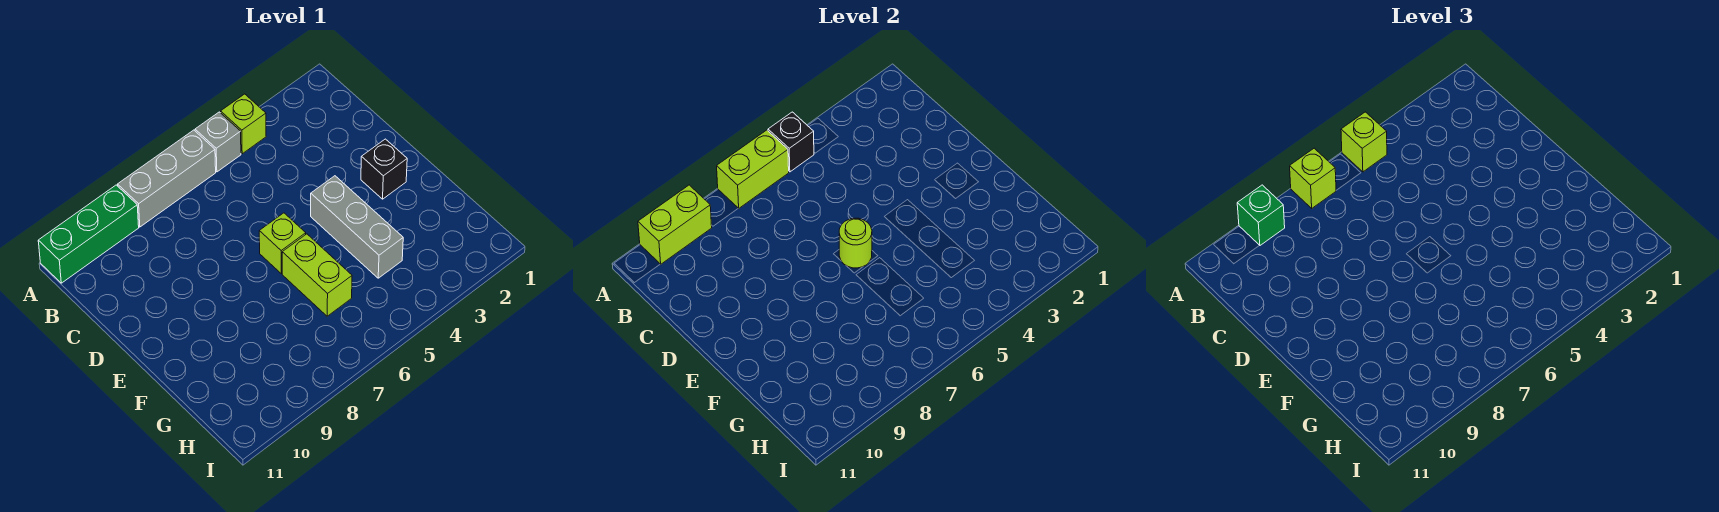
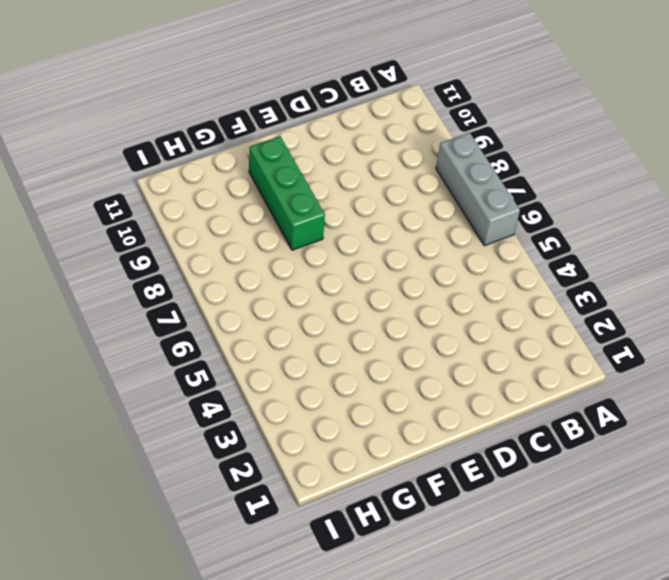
green brick F8:F10 level 1 -> green brick A9:A11 level 1
none -> lime brick A4 level 1
none -> grey brick A5 level 1
none -> black brick E2 level 1

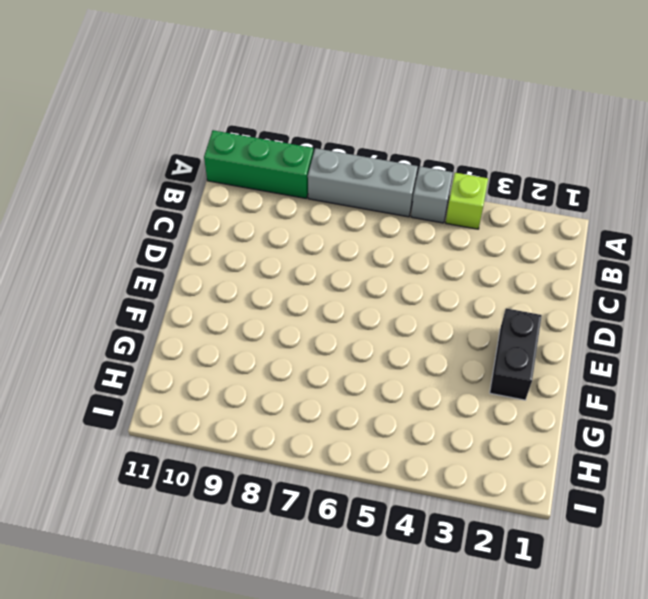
black brick E2:F2 level 1 -> black brick E2 level 1
none -> grey brick E4:G4 level 1
none -> lime brick E6 level 1
none -> lime brick F6:G6 level 1

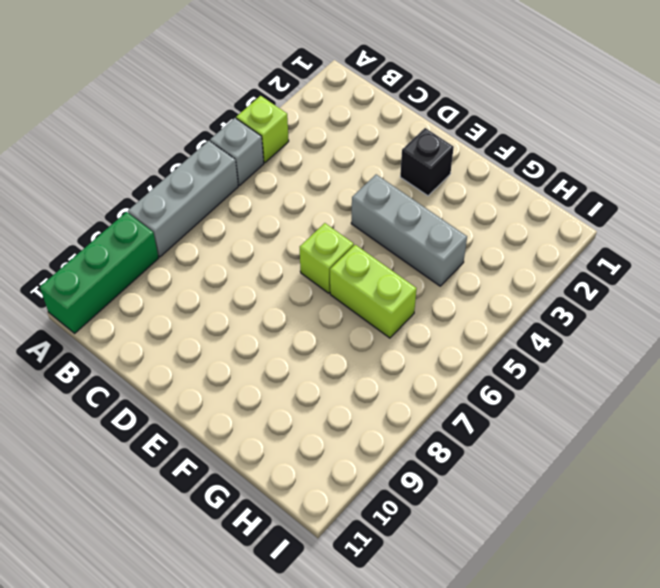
none -> black brick A5 level 2
none -> lime brick A6:A7 level 2
none -> lime brick A9:A10 level 2

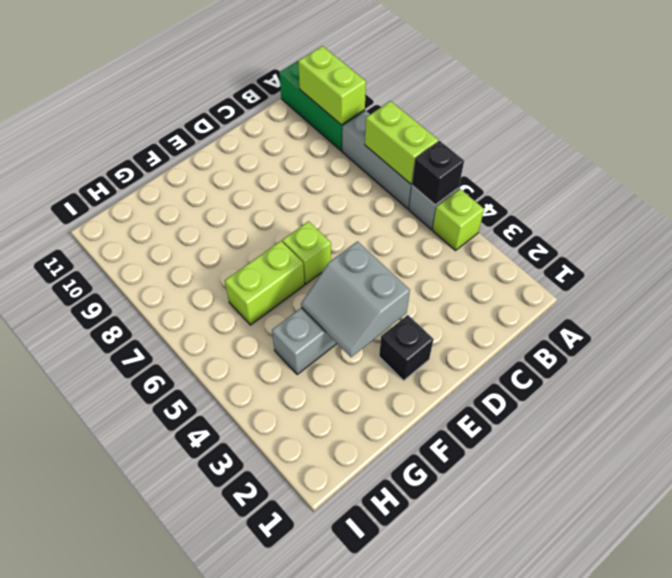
grey slope E3:F4 level 2 top E -> none
none -> lime round brick E6 level 2
none -> lime brick A5 level 3
none -> lime brick A7 level 3

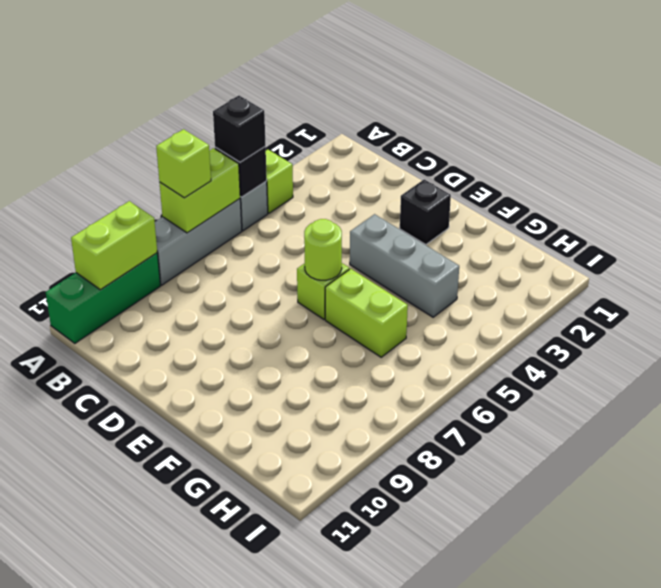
black brick A5 level 3 -> lime brick A5 level 3
none -> green brick A9 level 3

